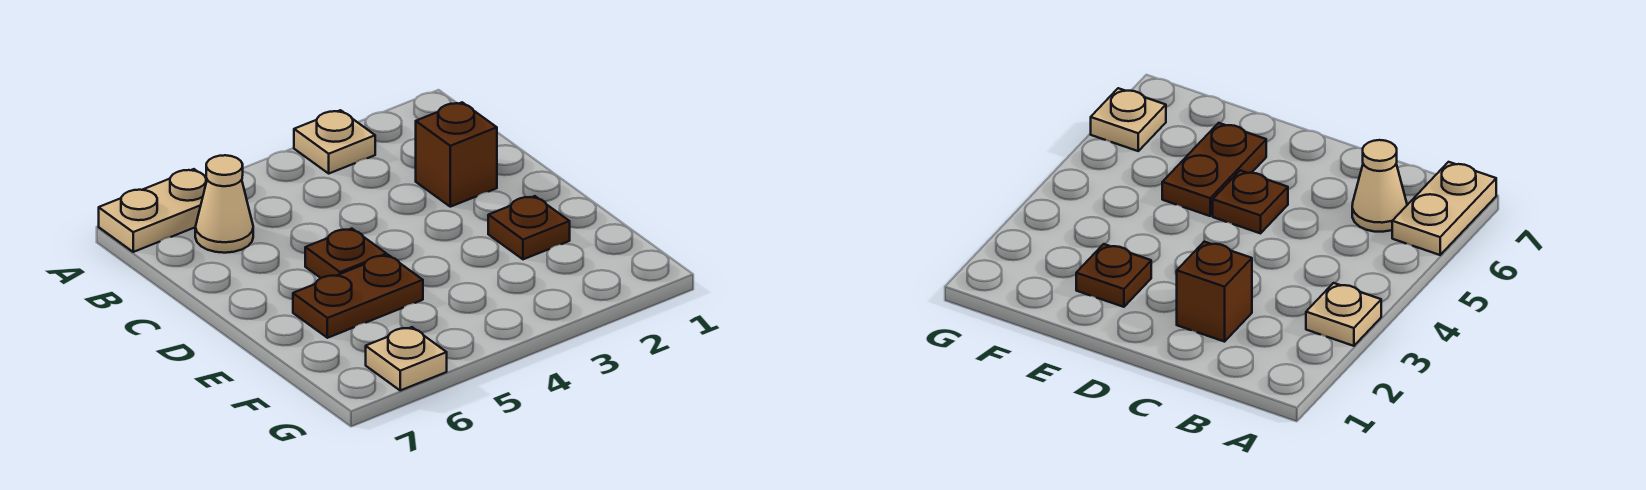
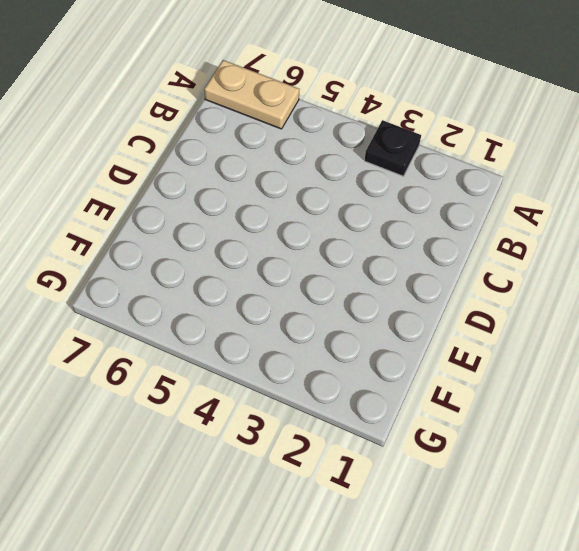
black plate A3 level 1 -> tan plate A3 level 1
none -> tan cone B6 level 1
none -> brown brick C2 level 1

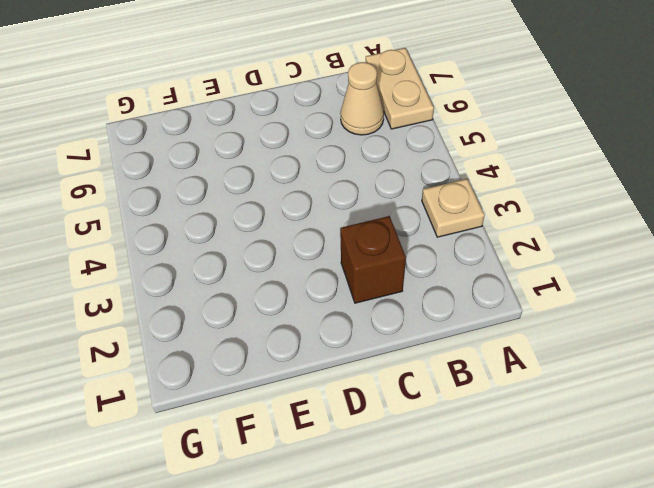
none -> brown plate D5 level 1
none -> brown plate E2 level 1

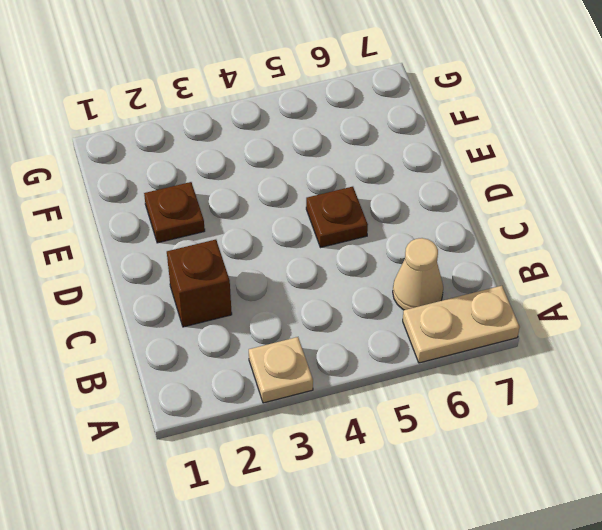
none -> brown plate E5:E6 level 1
none -> tan plate G6 level 1

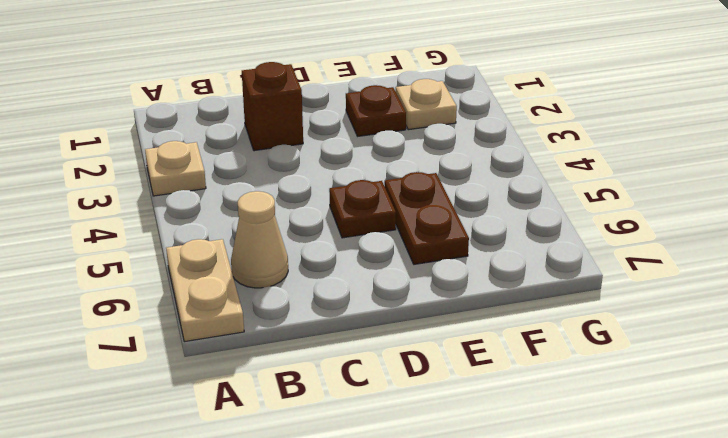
tan plate F2 level 1 -> tan plate G6 level 1

